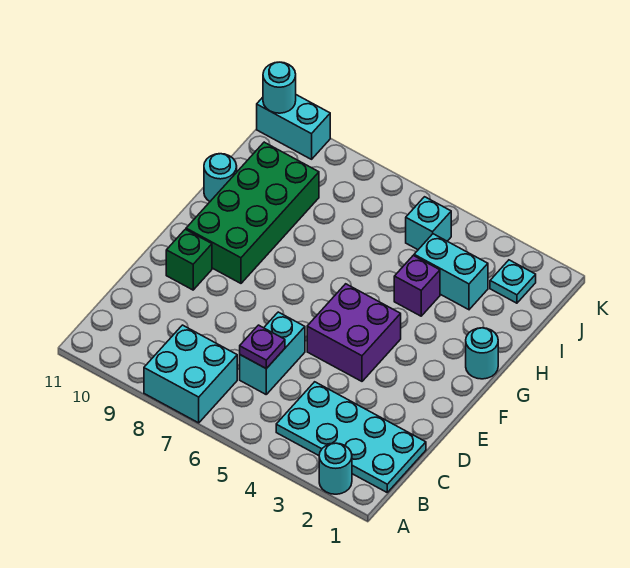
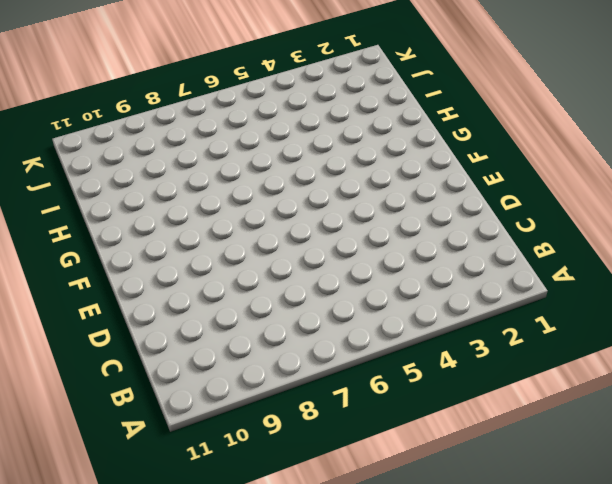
none -> cyan round brick A2 level 1
none -> cyan brick A7:B8 level 1
none -> cyan plate B1:C4 level 1

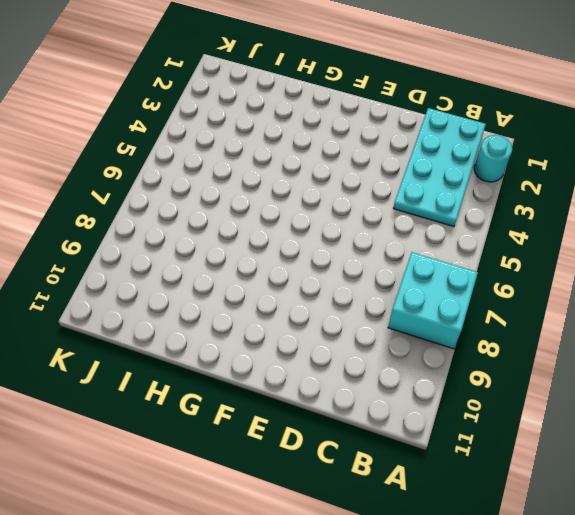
none -> cyan brick C6:D6 level 1
none -> purple brick E4:F5 level 1
none -> green brick E10 level 1

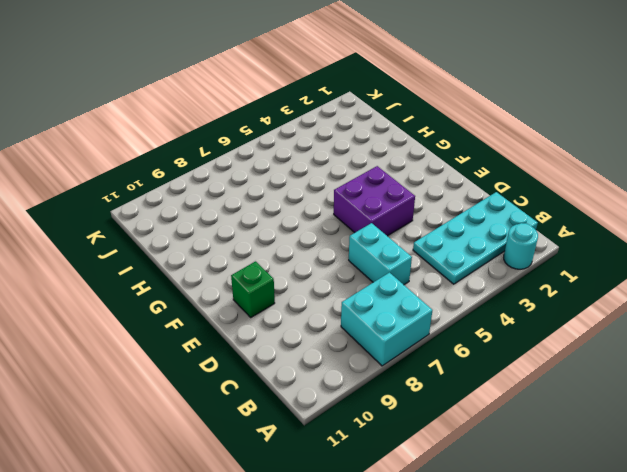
none -> green brick F9:I10 level 1
none -> cyan round brick G1 level 1
none -> purple brick H4 level 1

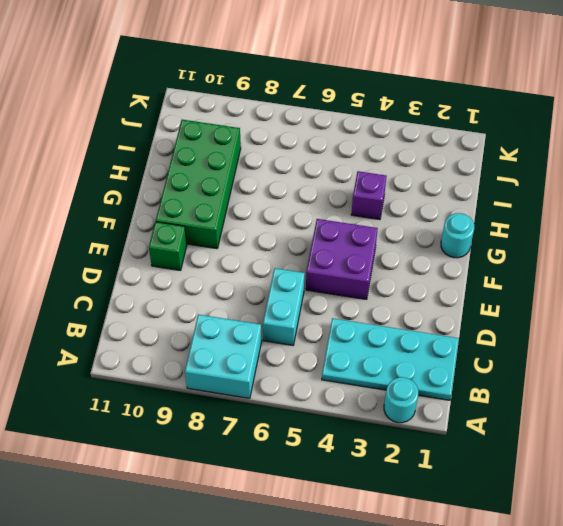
none -> cyan round brick H11 level 1
none -> cyan brick I3:I4 level 1
none -> cyan plate J2 level 1

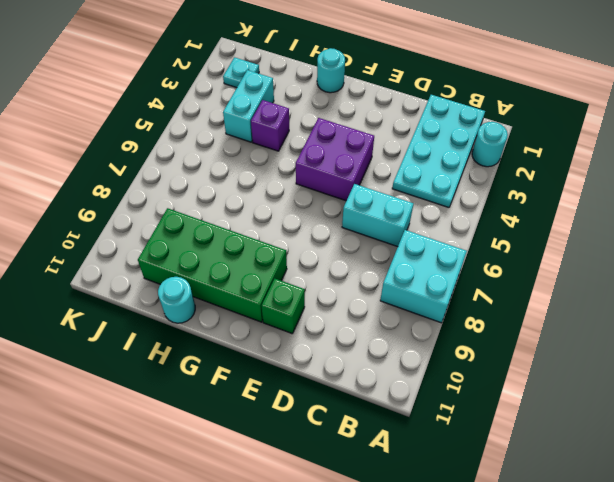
none -> cyan brick J5 level 1
none -> cyan brick K10:K11 level 1
none -> purple plate C6 level 2

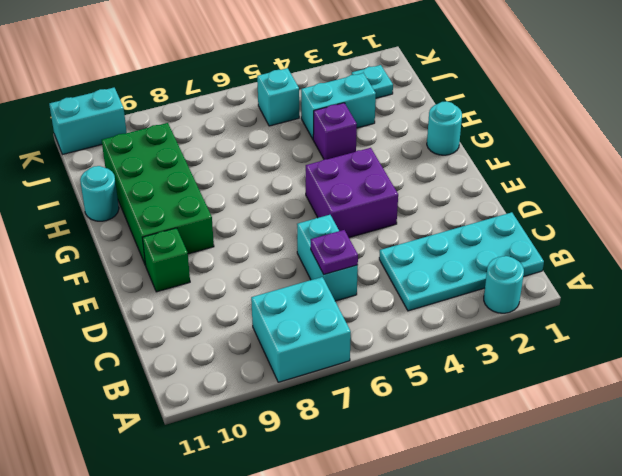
none -> cyan round brick K11 level 2

